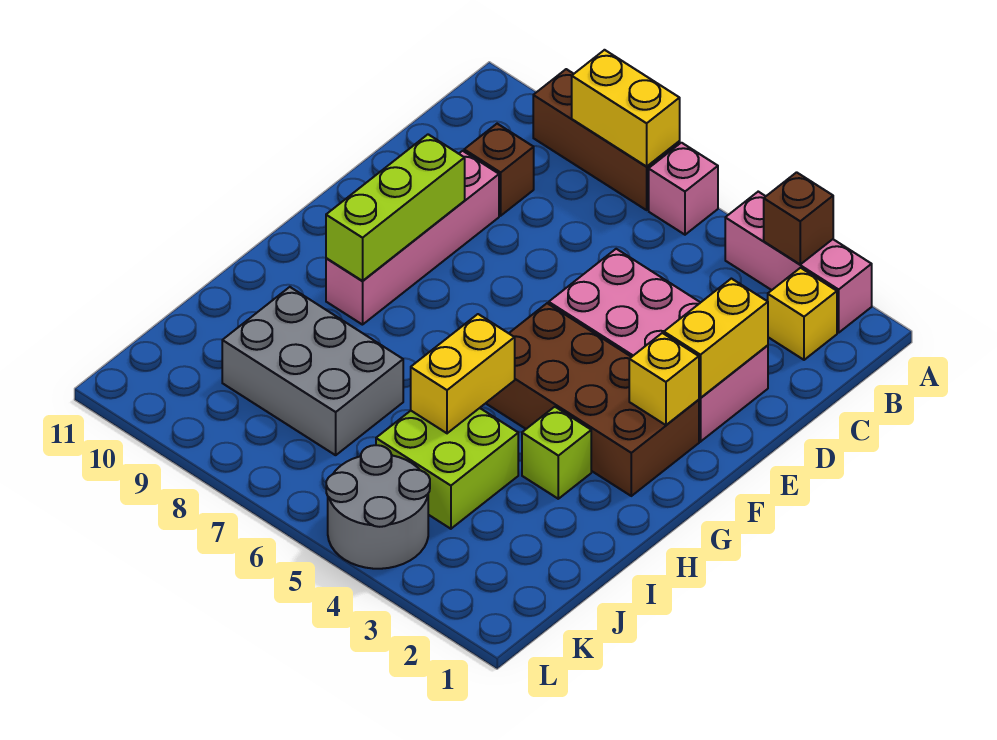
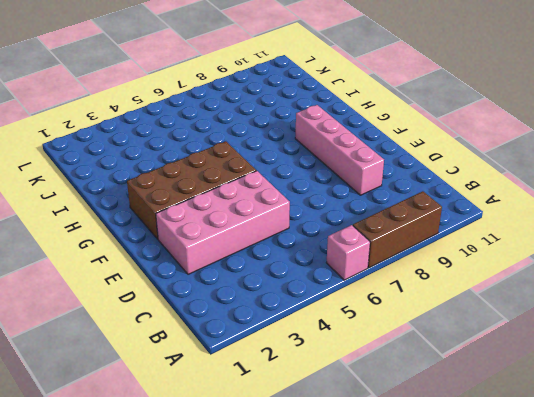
none -> pink brick A2:A4 level 1
none -> yellow brick B2 level 1
none -> brown brick C9 level 1

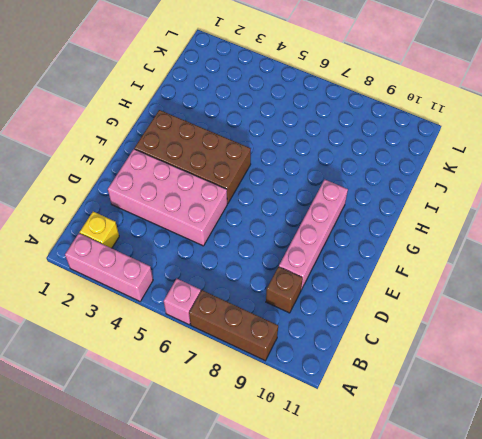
none -> lime brick H3 level 1
none -> lime brick I4:J5 level 1
none -> grey brick I7:J9 level 1

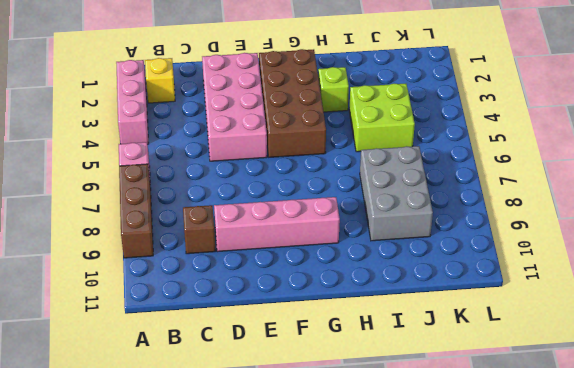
none -> grey round brick K4:L5 level 1
none -> brown brick A3 level 2
none -> yellow brick A7:A8 level 2

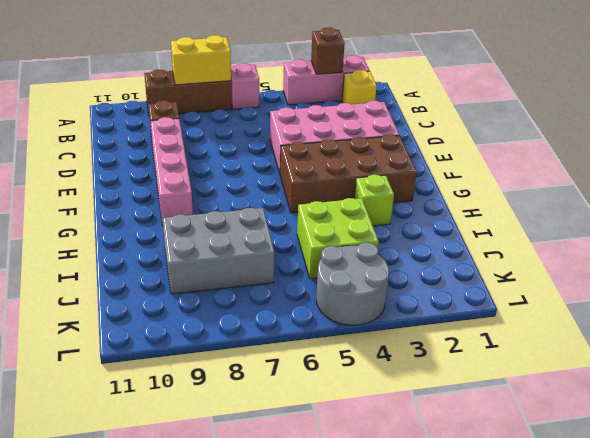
none -> yellow brick D2:E2 level 2
none -> lime brick E9:G9 level 2
none -> yellow brick F2 level 2

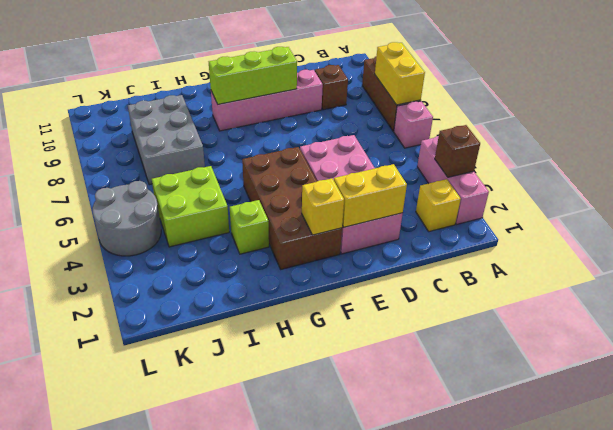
none -> yellow brick H5:I5 level 2

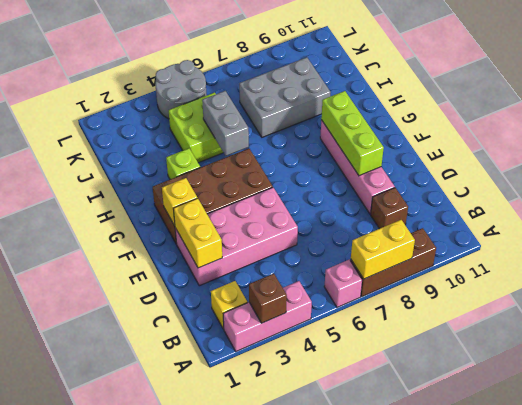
grey brick H5:I5 level 2 -> yellow brick H5:I5 level 2

